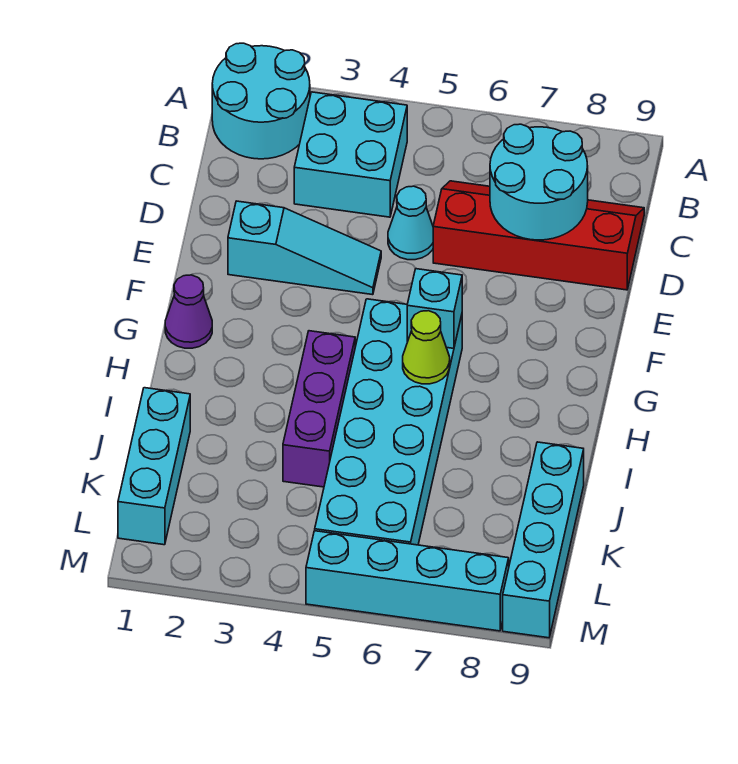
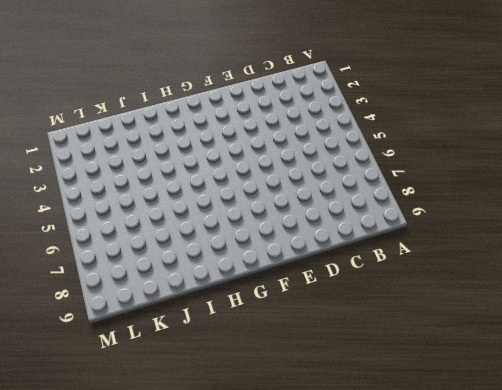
none -> cyan round brick A1:B2 level 1
none -> cyan brick B3:C4 level 1
none -> red slope C6:D9 level 1 top D

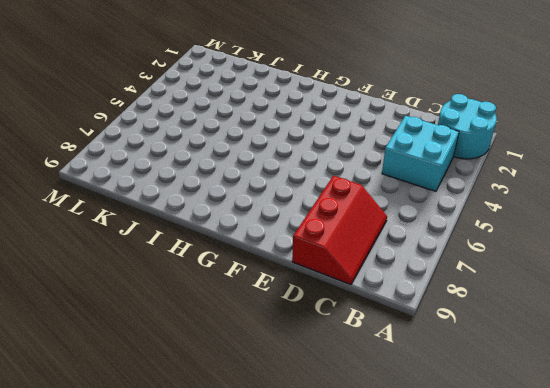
red slope C7:D9 level 1 top D -> red slope C6:D9 level 1 top D
none -> cyan cone D5 level 1
none -> cyan slope E2:E4 level 1 top 2
none -> purple cone G1 level 1

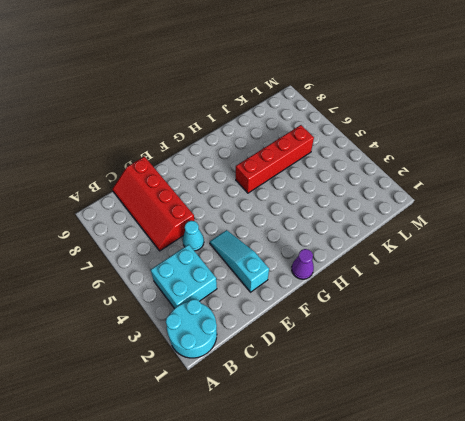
red brick H6:K6 level 1 -> cyan brick G5:L6 level 1
none -> purple brick H4:J4 level 1
none -> cyan brick J1:L1 level 1
none -> cyan brick J9:M9 level 1

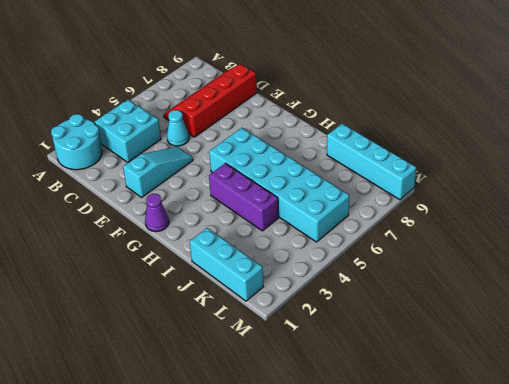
none -> cyan brick M5:M8 level 1
none -> cyan round brick C7:D8 level 2
none -> cyan brick G6 level 2

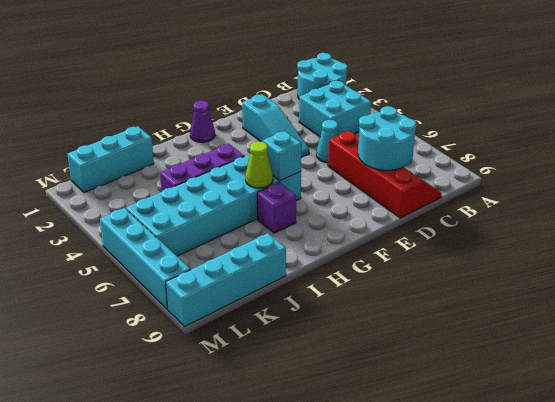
purple brick H7 level 1 -> none

